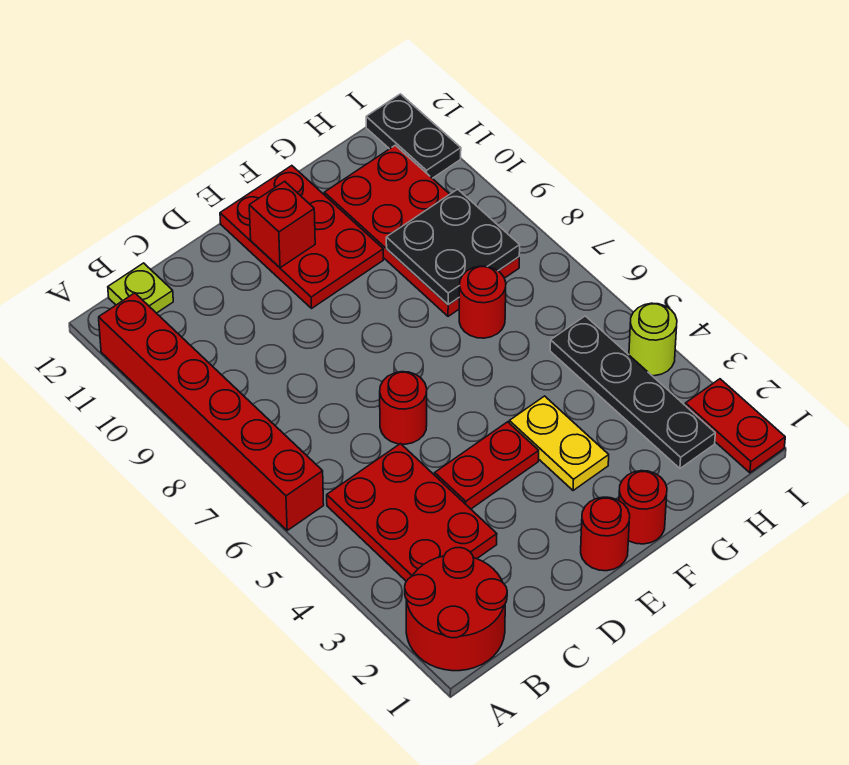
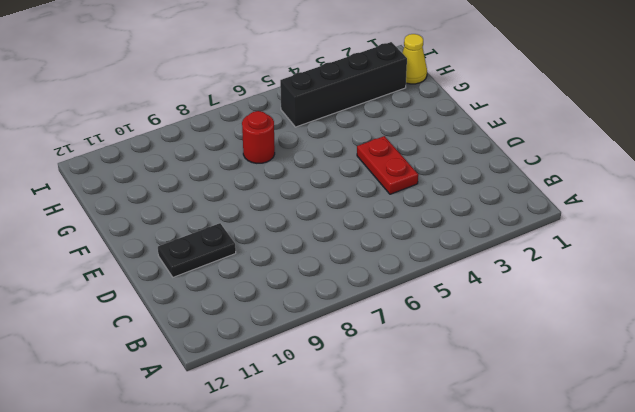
black plate D10:D11 level 1 -> black plate I11:I12 level 1
yellow cone H1 level 1 -> none
black brick H2:H5 level 1 -> black plate H2:H5 level 1
none -> red round brick A1:B2 level 1
none -> red brick A6:A11 level 1
none -> red plate B3:C5 level 1

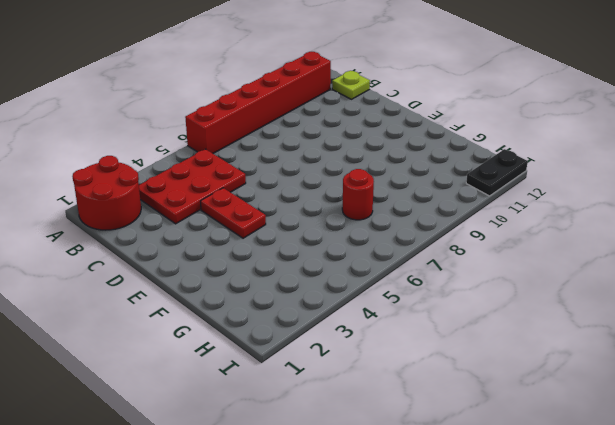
none -> red round brick D6 level 1
none -> red round brick E1 level 1
none -> red plate E10:F12 level 1

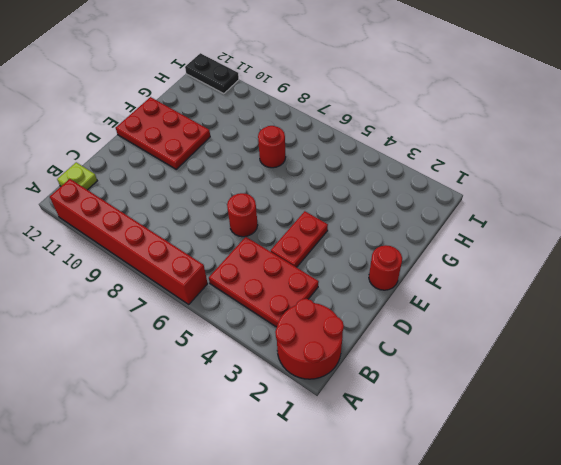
none -> red round brick F1 level 1
none -> yellow plate F3:F4 level 1
none -> red plate G8:H11 level 1

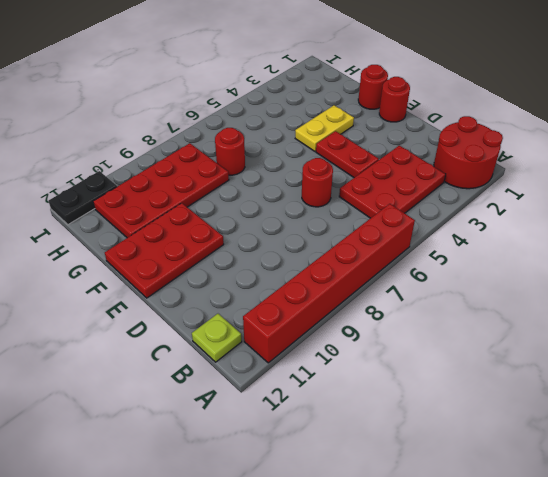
none -> black plate H2:H5 level 1
none -> red plate I1:I2 level 1
none -> lime round brick I4 level 1

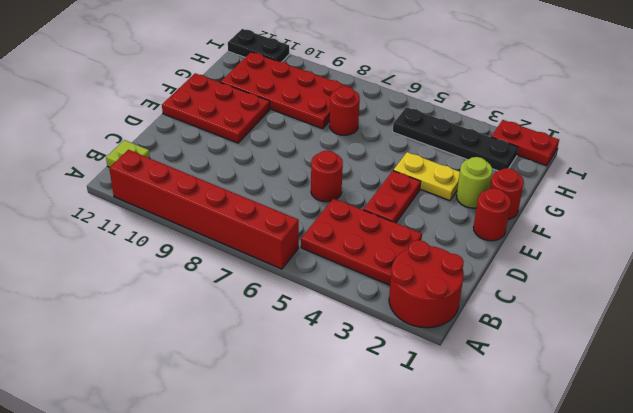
lime round brick F2 level 1 -> lime round brick I4 level 1
none -> red brick E11 level 2
none -> black plate G8:H9 level 2

